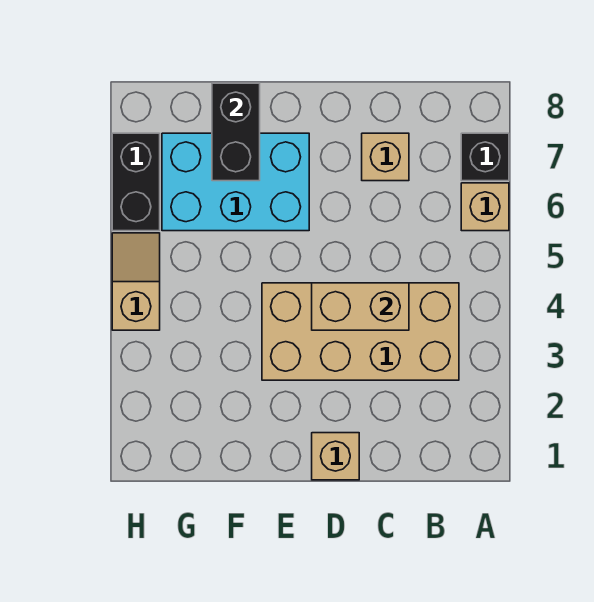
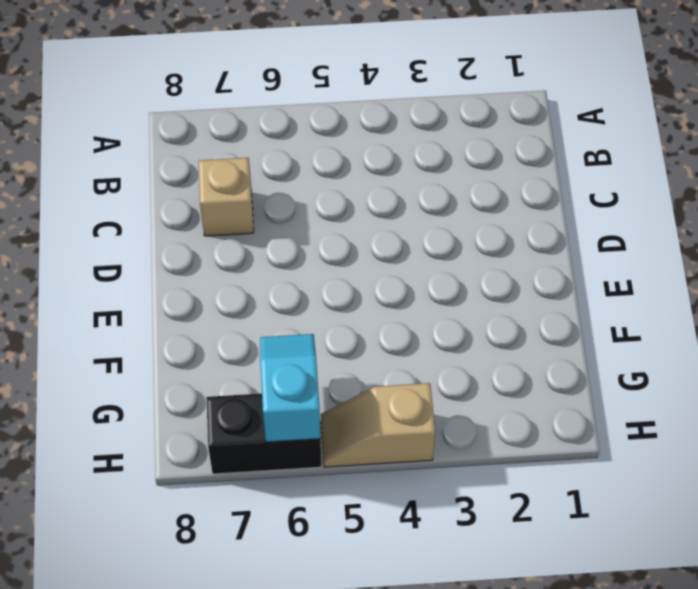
cyan slope G6:H6 level 2 top H -> none
none -> tan brick A6 level 1
none -> black brick A7 level 1

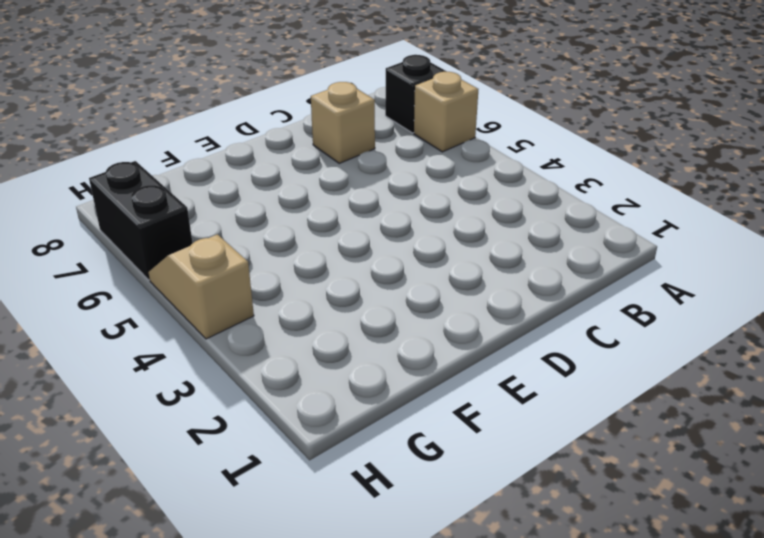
none -> tan brick B3:E4 level 1
none -> tan brick D1 level 1

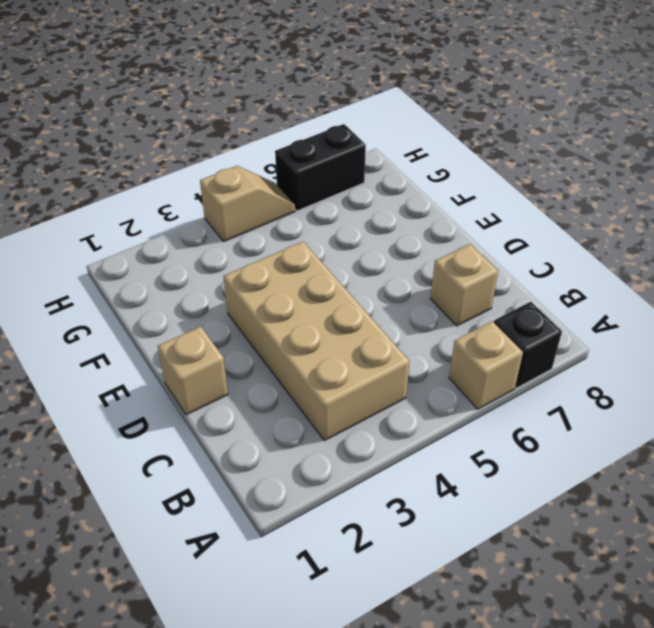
none -> cyan brick E6:G7 level 1
none -> tan brick C4:D4 level 2

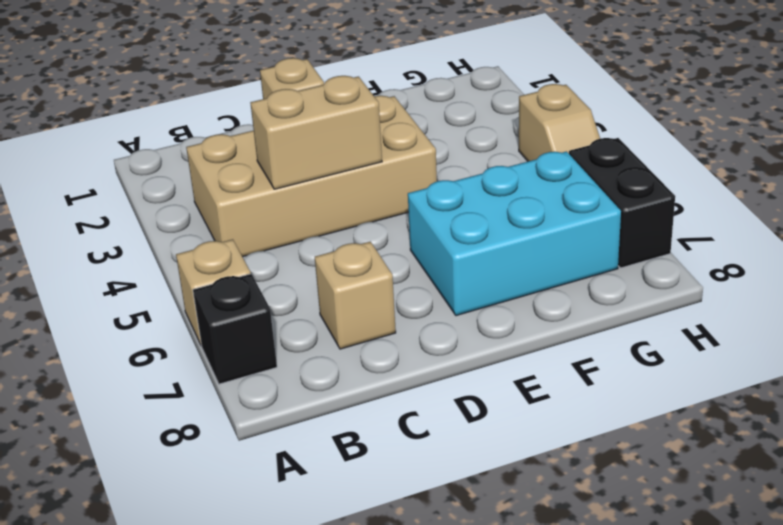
none -> black brick F7:F8 level 2

